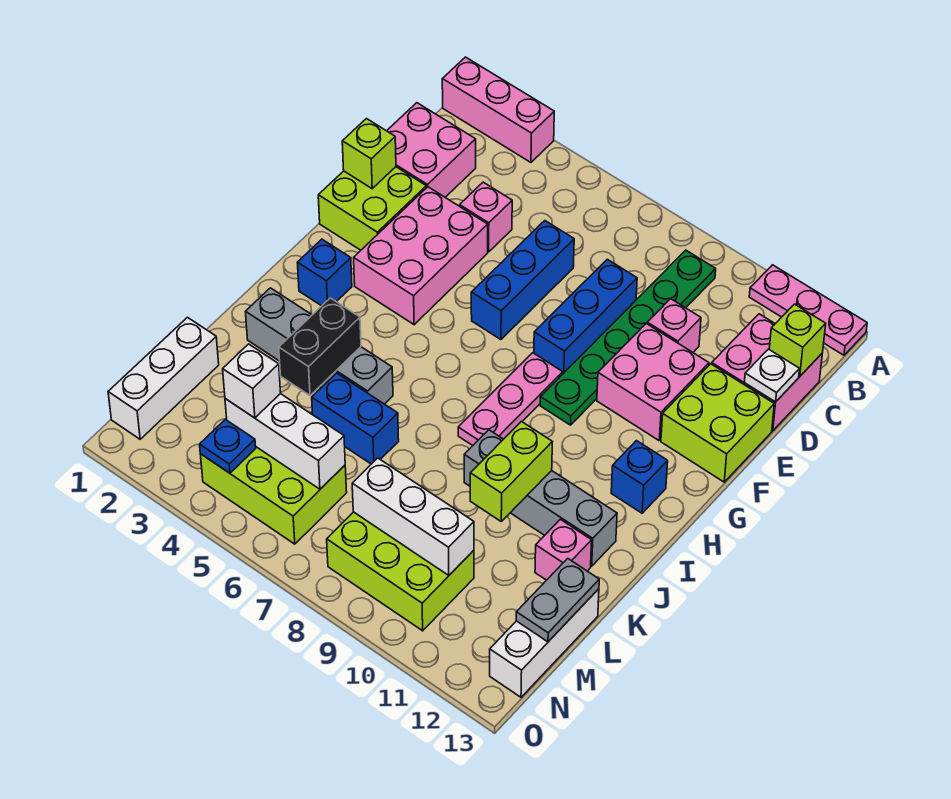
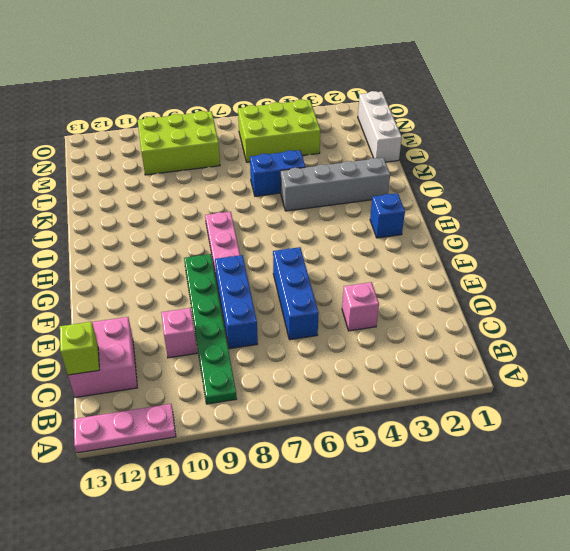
none -> pink brick A1:A3 level 1
none -> pink brick C1:D2 level 1
none -> lime brick E1:F2 level 1
none -> pink brick E3:G4 level 1

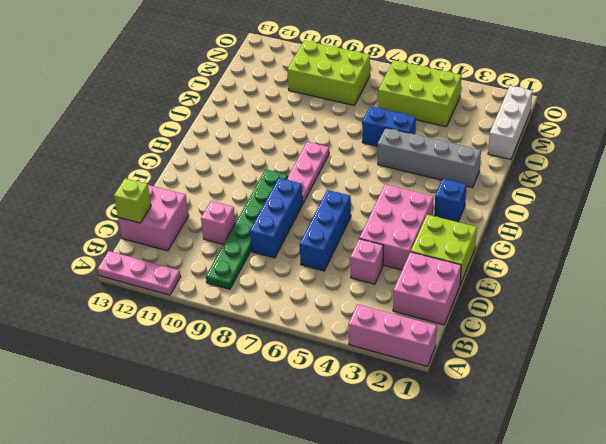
none -> pink brick E10:F11 level 1
none -> lime brick E12:F13 level 1
none -> blue brick H12 level 1
none -> grey brick J9:J12 level 1

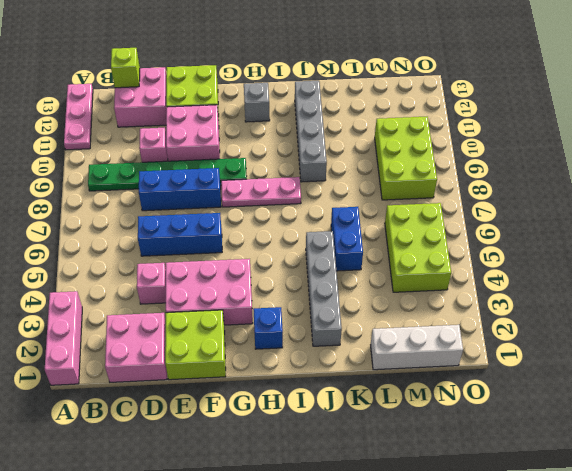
grey brick H12 level 1 -> blue brick H12 level 1
none -> pink brick K12 level 1
none -> white brick L13:N13 level 1
none -> white plate D13 level 2
none -> lime brick E1 level 2

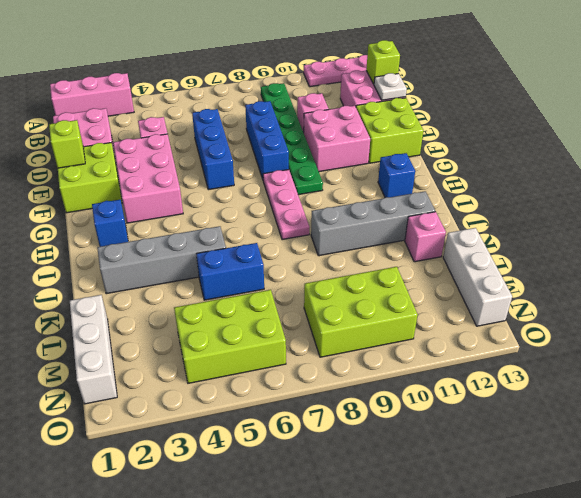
none -> black brick J4:K4 level 2
none -> lime brick J10:K10 level 2
none -> grey plate L13:M13 level 2
none -> white brick M4:M6 level 2

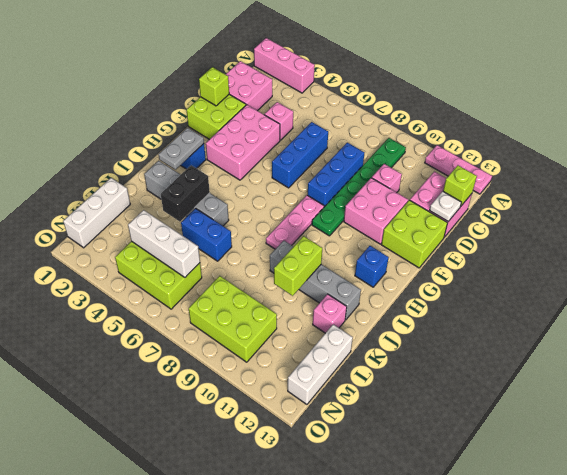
grey plate H2:I2 level 2 -> grey plate L13:M13 level 2
none -> white brick M8:M10 level 2
none -> blue plate N4 level 2
none -> white brick M4 level 3

